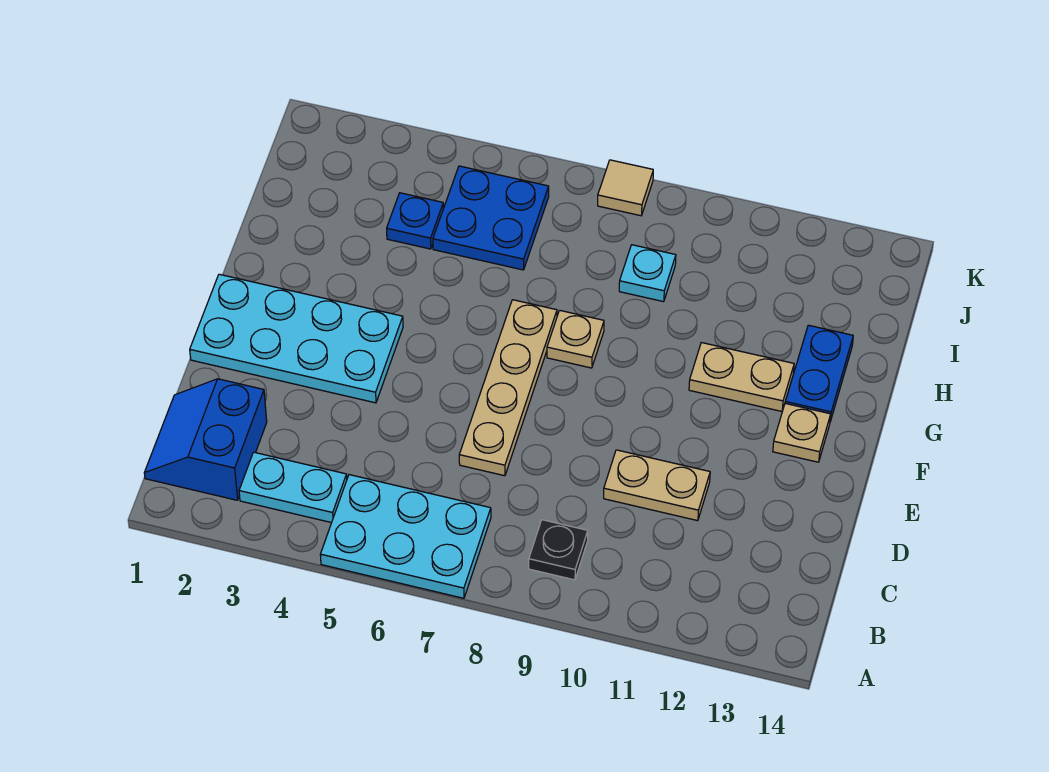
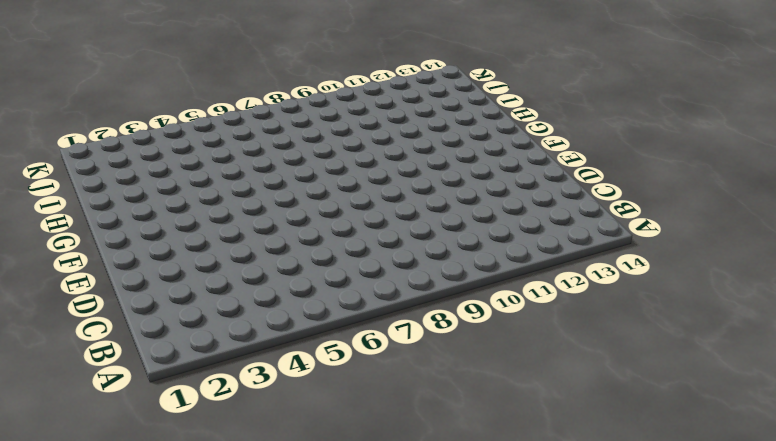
none -> cyan plate A5:B7 level 1
none -> blue slope B1:C2 level 1 top 2
none -> cyan plate B3:B4 level 1

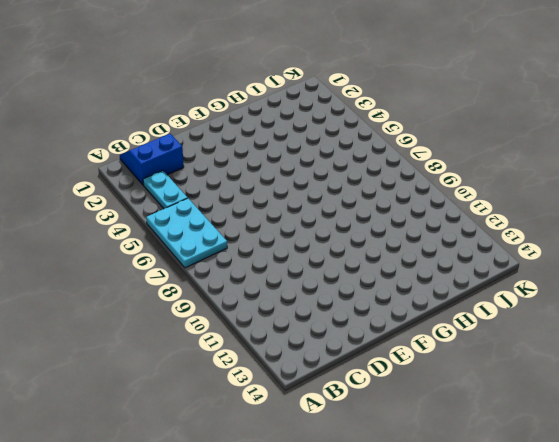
none -> black plate B9 level 1
none -> tan plate D7:G7 level 1
none -> tan plate D10:D11 level 1

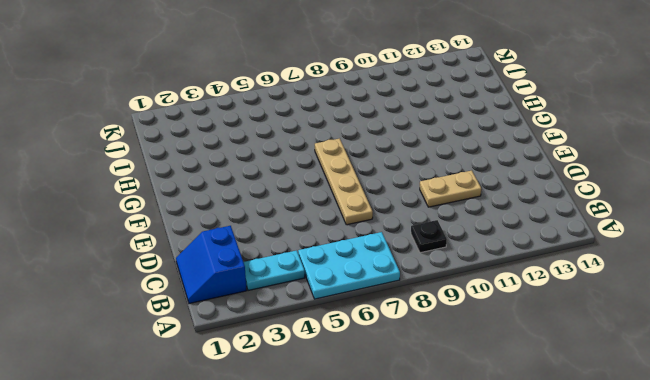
none -> cyan plate E1:F4 level 1
none -> tan plate F13 level 1
none -> tan plate G8 level 1

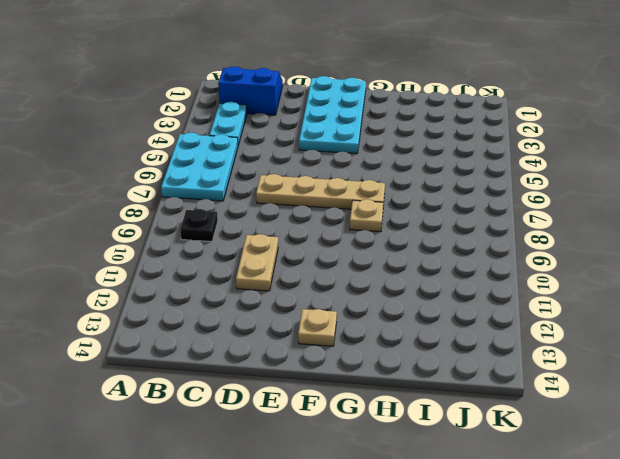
none -> tan plate G11:G12 level 1
none -> blue plate G13:H13 level 1
none -> blue plate I4 level 1

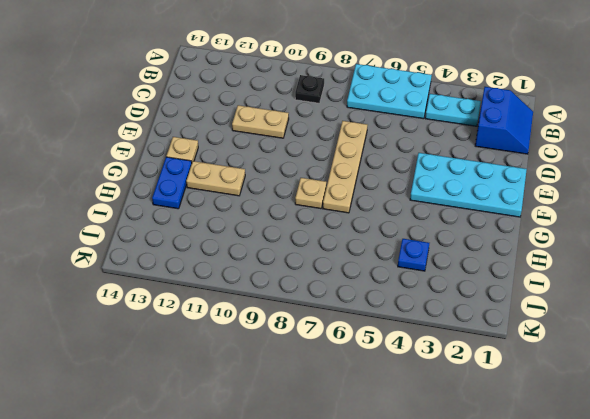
none -> blue plate I5:J6 level 1
none -> cyan plate I9 level 1
none -> tan tile K8 level 1

